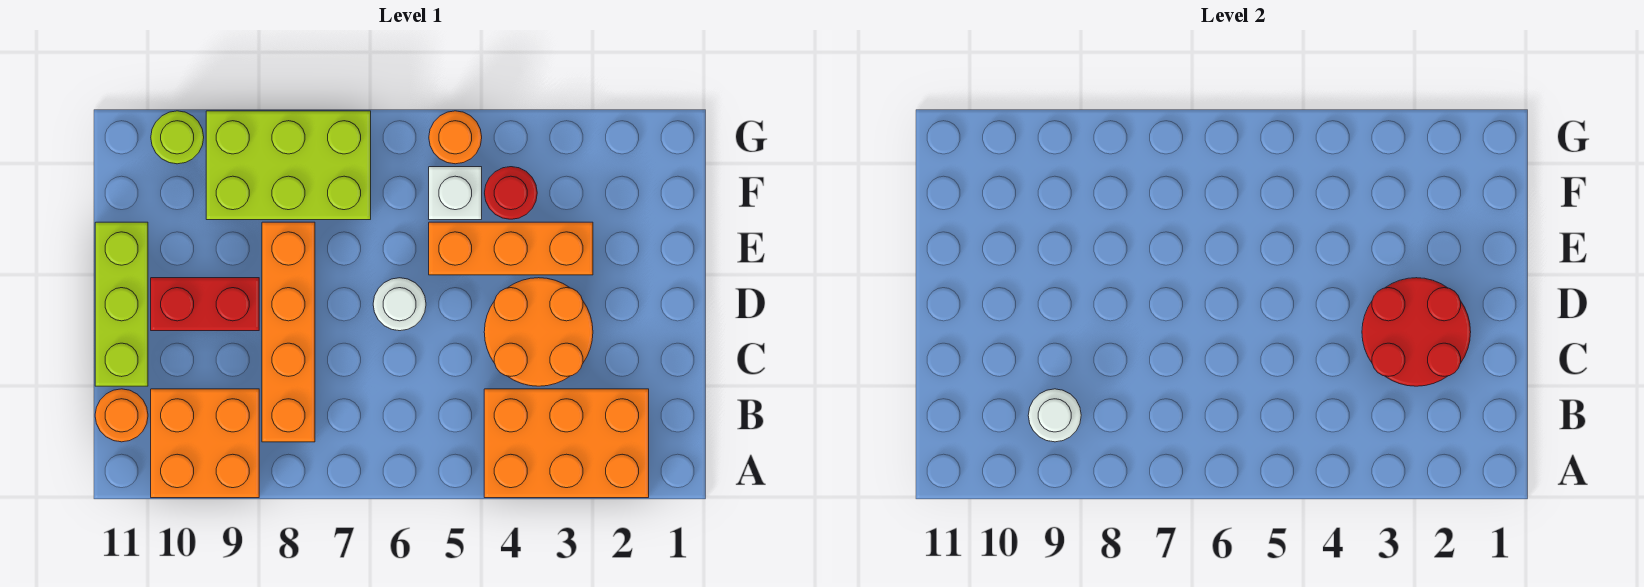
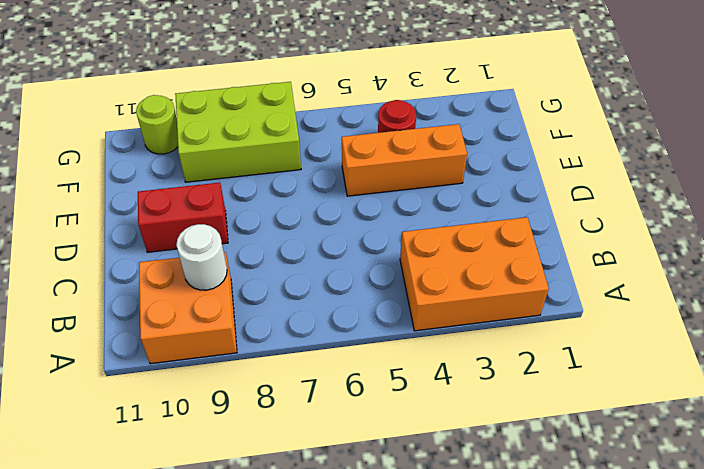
none -> orange brick B8:E8 level 1
none -> orange round brick B11 level 1
none -> orange round brick C3:D4 level 1

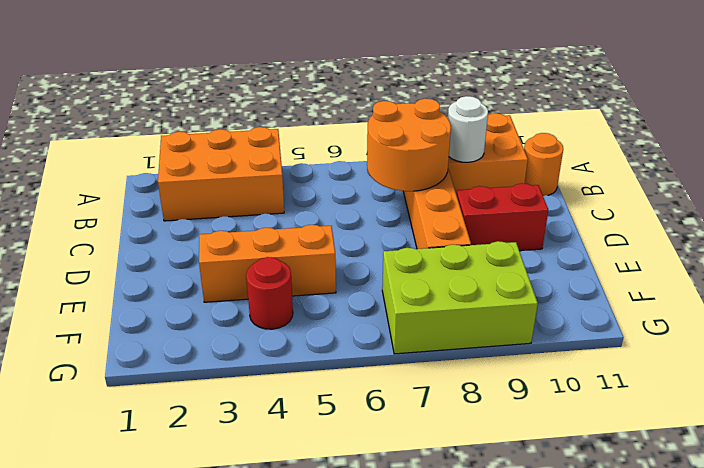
orange round brick B7:C8 level 2 -> orange round brick C3:D4 level 1
none -> lime brick C11:E11 level 1
none -> white round brick D6 level 1
none -> white brick F5 level 1

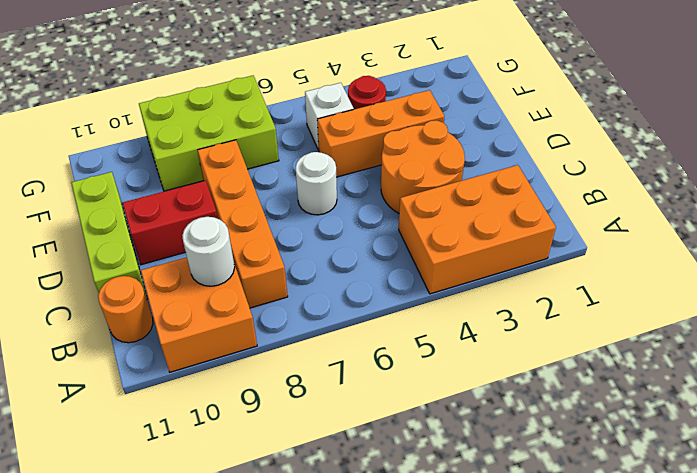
none -> orange round brick G5 level 1
none -> lime round brick G10 level 1
none -> red round brick C2:D3 level 2

